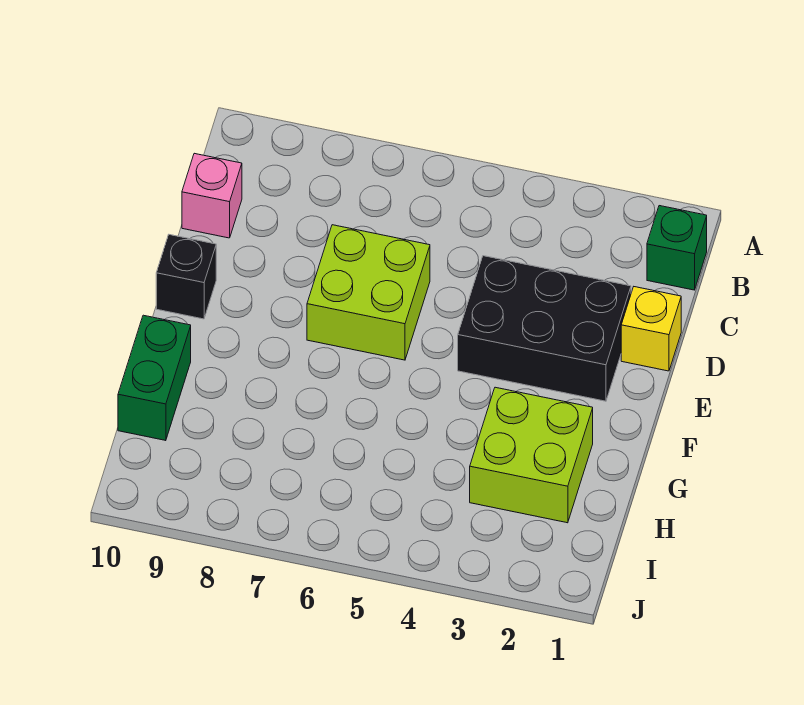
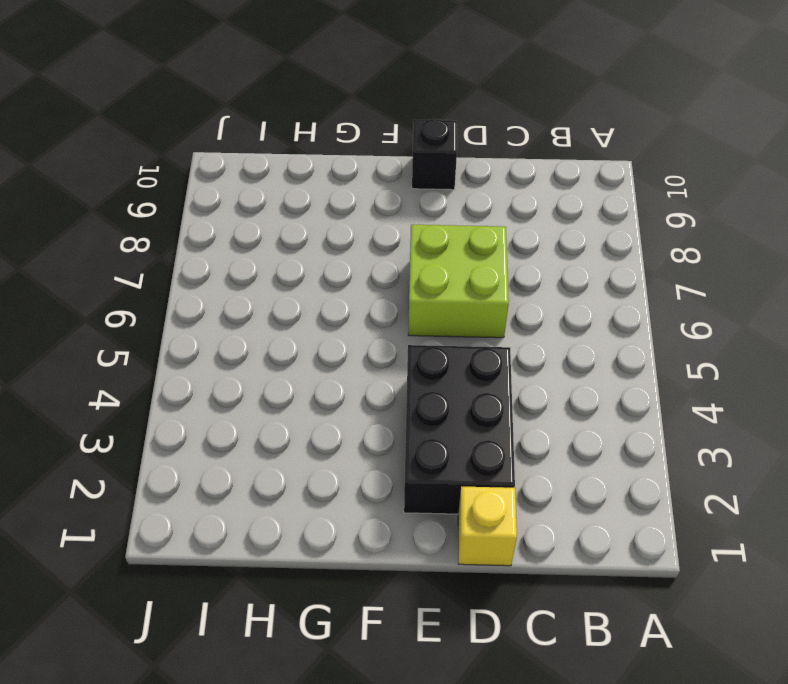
none -> green brick B1 level 1
none -> pink brick C10 level 1

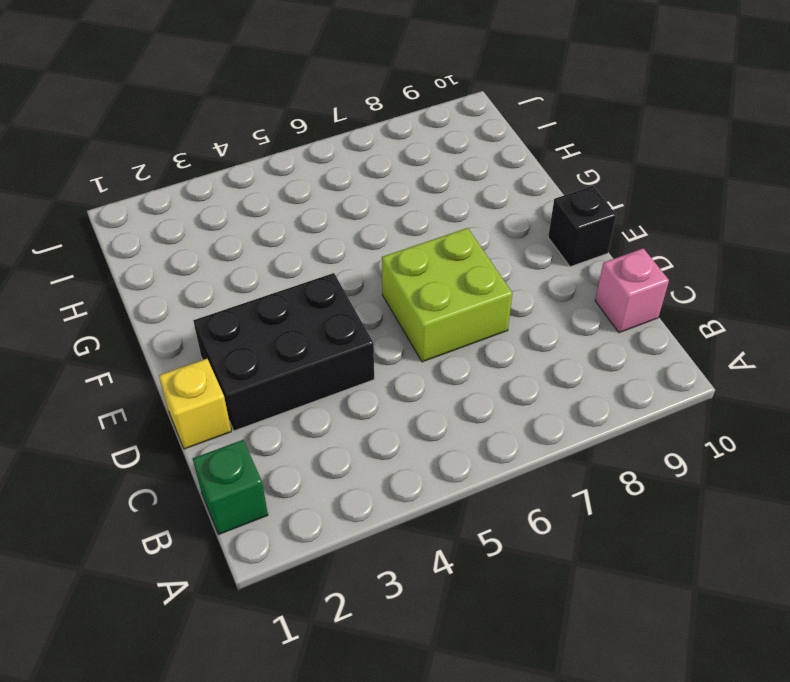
none -> lime brick G2:H3 level 1
none -> green brick G10:H10 level 1

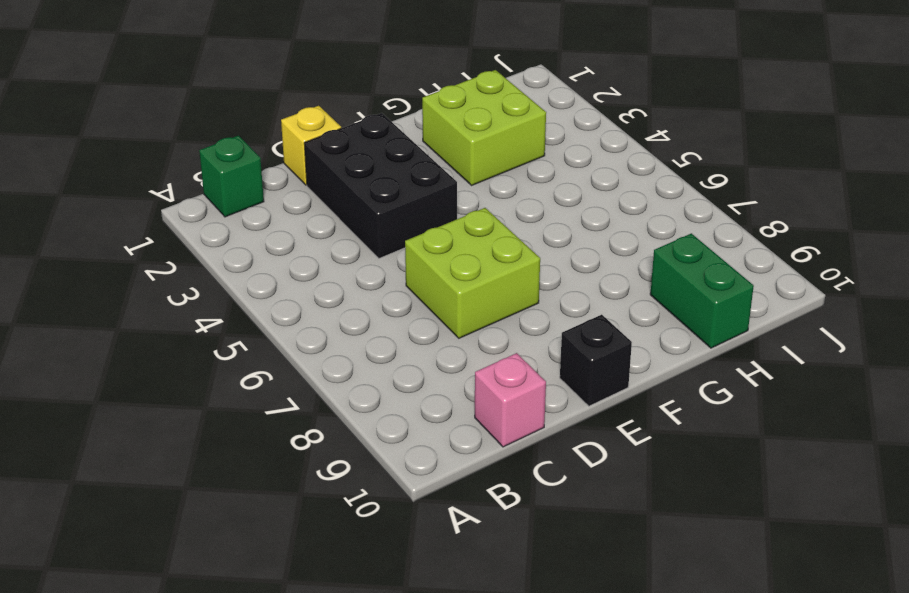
green brick H9:H10 level 1 -> green brick G10:H10 level 1

